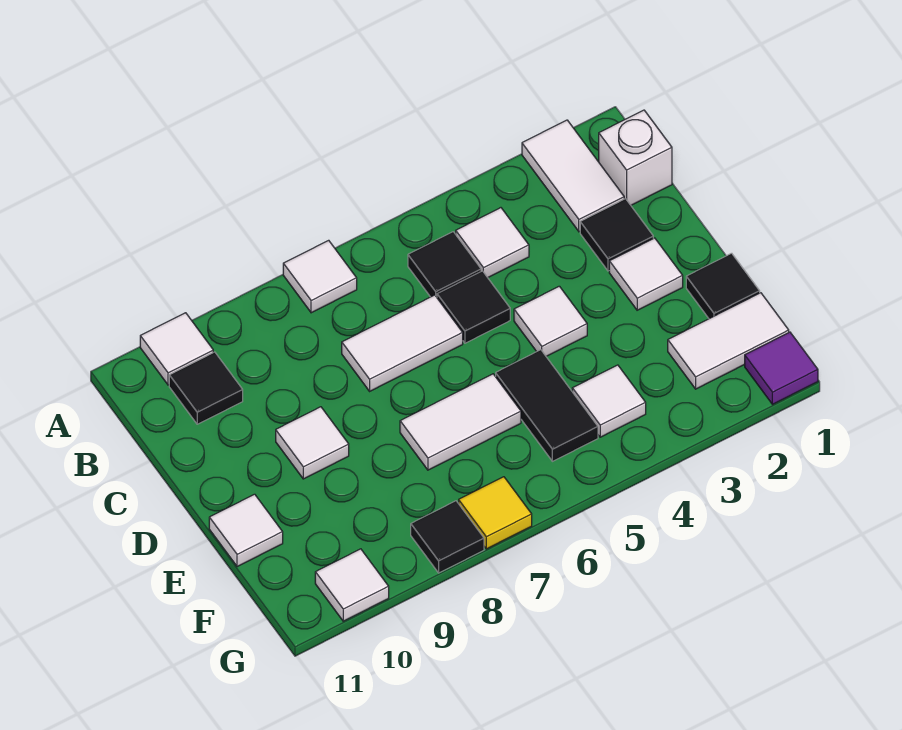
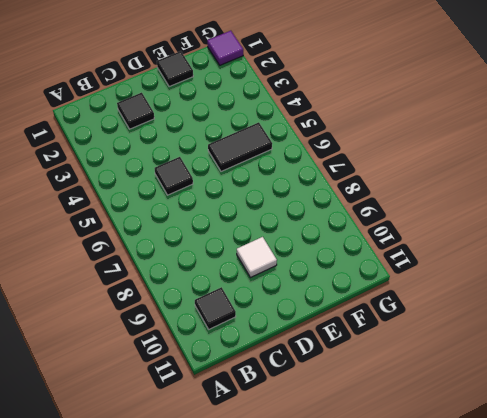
none -> white tile A2:B2 level 1
none -> white tile A7 level 1
none -> white tile A10 level 1

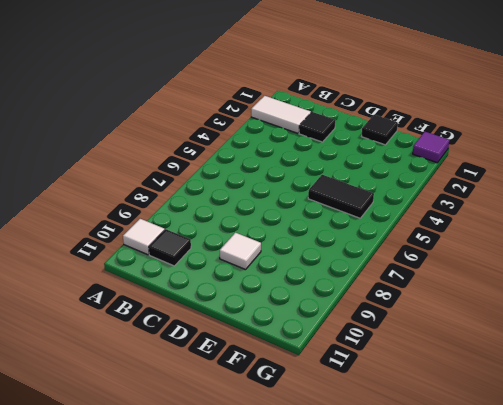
none -> white tile A7 level 1
none -> white brick B1 level 1
none -> white tile B4 level 1

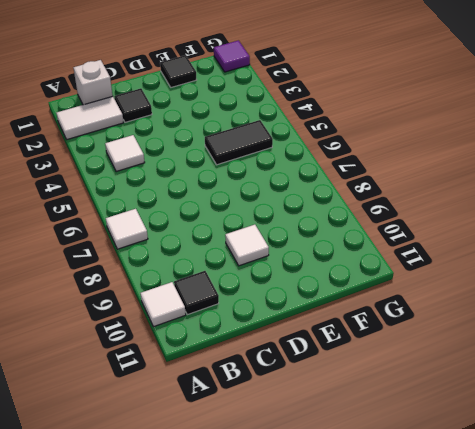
none -> black tile B5 level 1
none -> black tile C5 level 1
none -> white tile C6:C7 level 1

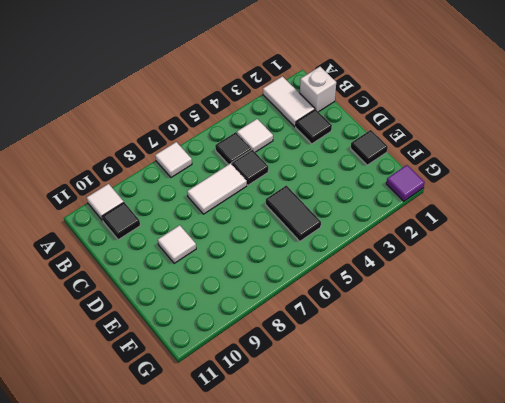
none -> white tile D2 level 1
none -> white tile D4 level 1
none -> white tile E6:E7 level 1

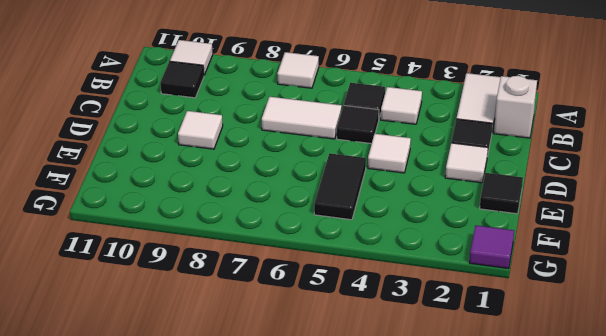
none -> white tile E6:E7 level 1
none -> white tile E11 level 1
none -> white tile F1:F2 level 1

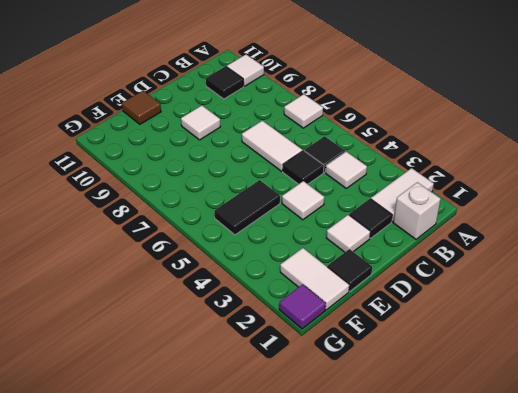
brown tile E11 level 1 -> white tile E11 level 1
none -> white tile E6:E7 level 1
none -> white tile F4 level 1
none -> yellow tile G7 level 1

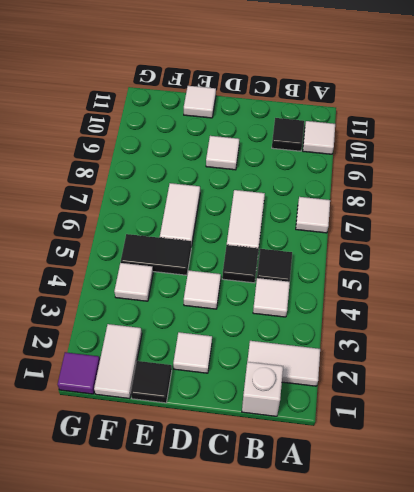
none -> black tile C2 level 1
none -> yellow tile G7 level 1
none -> black tile G8 level 1

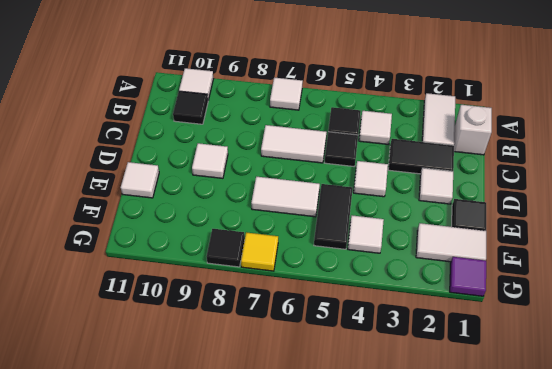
black tile C2:C3 level 1 -> black tile C2 level 1
none -> white tile G10 level 1

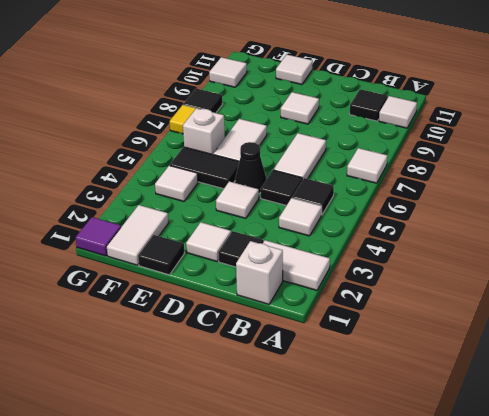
black cone D5 level 1 -> none
white brick F6 level 1 -> none

